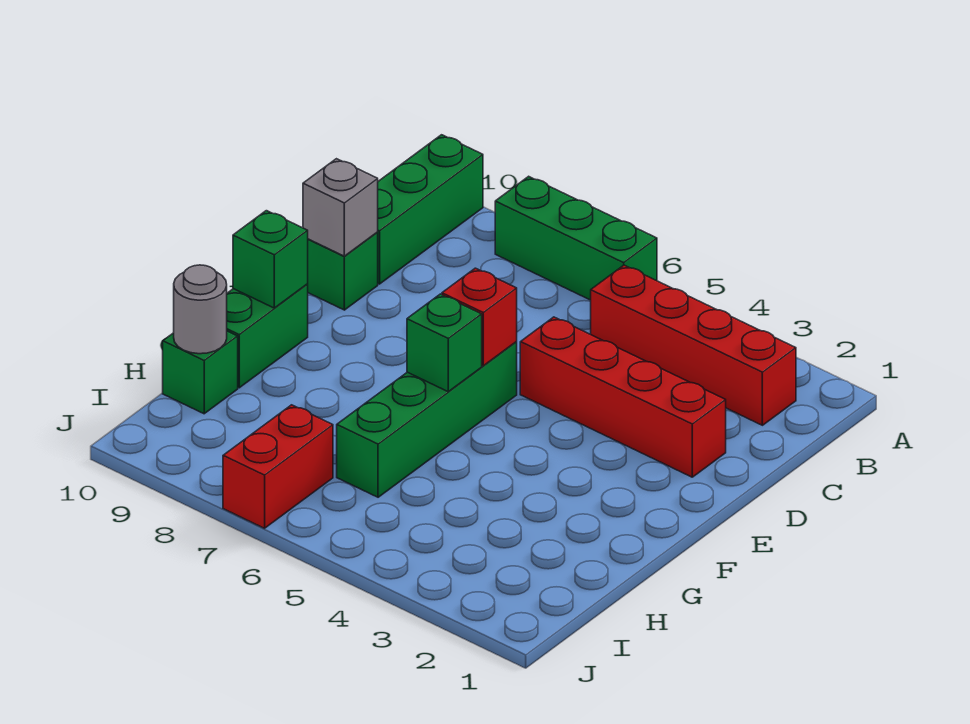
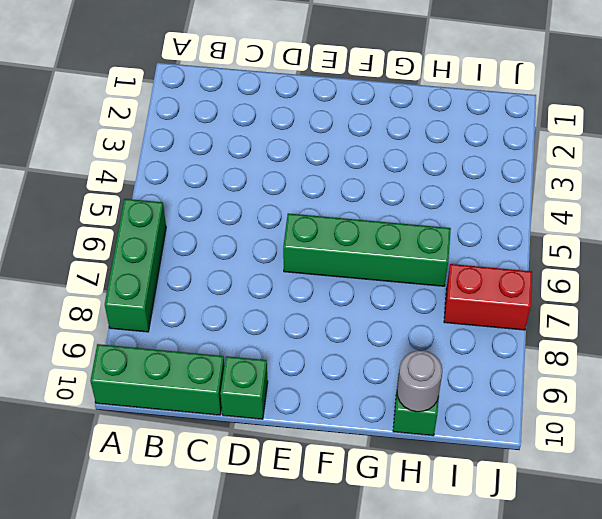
none -> red brick B2:B5 level 1
none -> red brick D2:D5 level 1
none -> green brick F10:G10 level 1

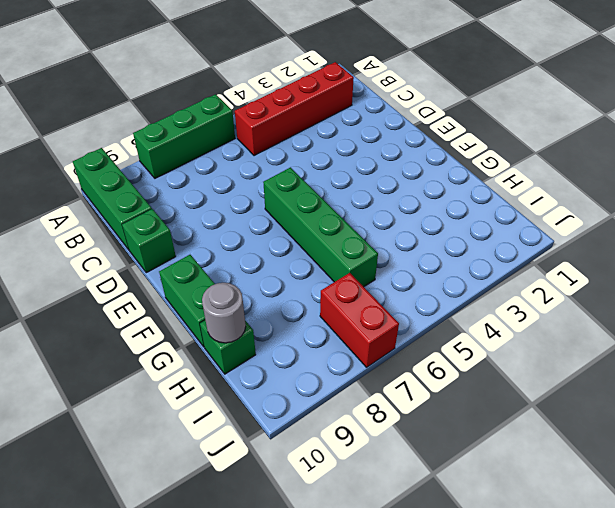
none -> red brick D2:D5 level 1
none -> grey brick D10 level 2
none -> red brick E6 level 2

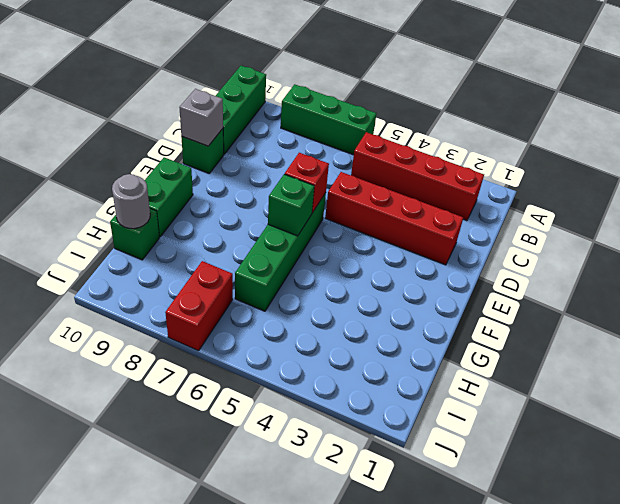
none -> green brick F10 level 2

